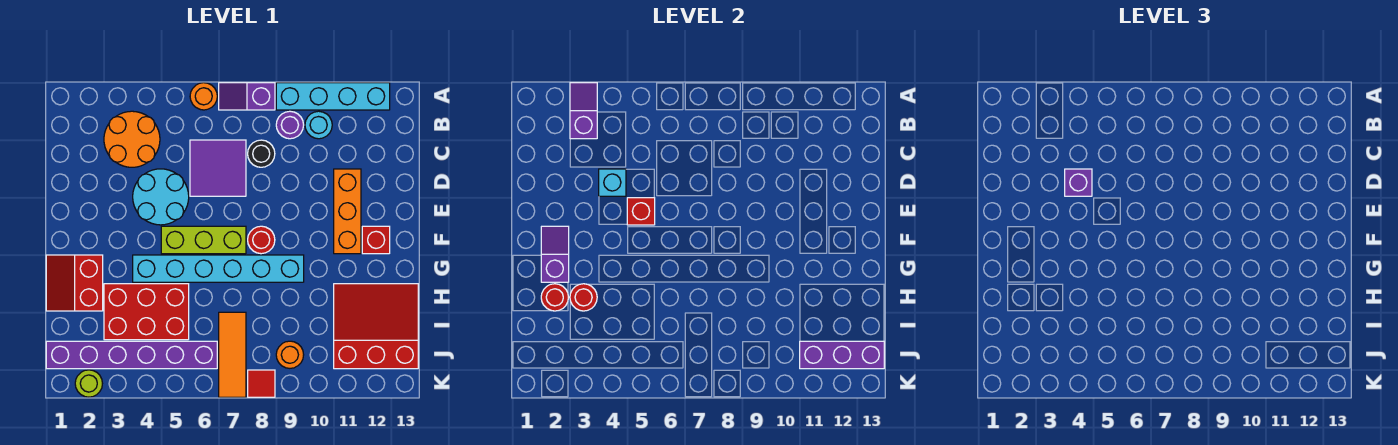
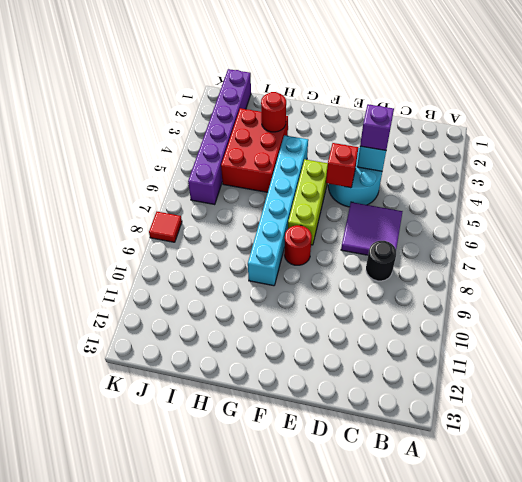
none -> orange round brick A6 level 1
none -> purple slope A7:A8 level 1 top 8
none -> cyan brick A9:A12 level 1
none -> orange round brick B3:C4 level 1

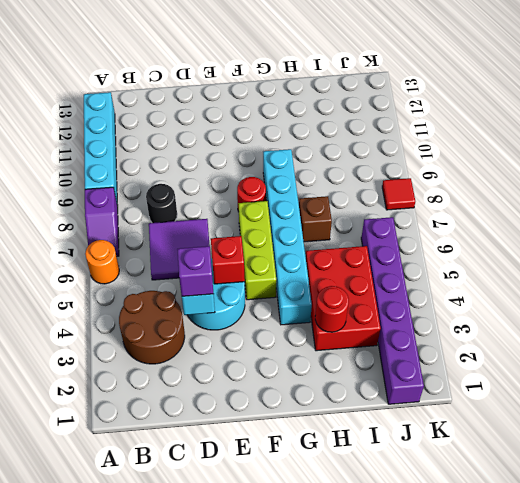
brown round brick B3:C4 level 1 -> orange round brick B3:C4 level 1
brown brick H7 level 1 -> none
none -> purple round brick B9 level 1
none -> cyan round brick B10 level 1
none -> orange brick D11:F11 level 1
none -> red brick F12 level 1

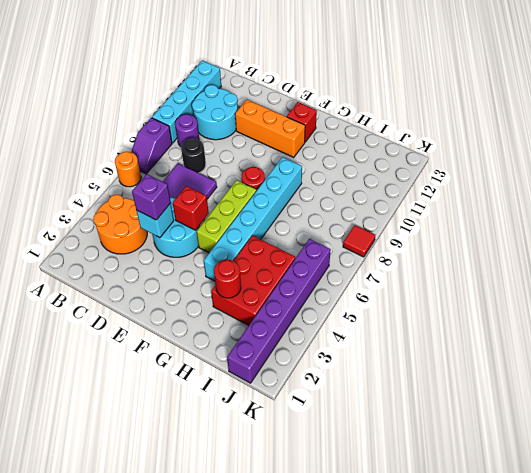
cyan round brick B10:C11 level 1 -> cyan round brick B10 level 1
none -> red slope G1:H2 level 1 top 2
none -> red slope H11:J13 level 1 top J
none -> orange tile I7:K7 level 1
none -> orange round brick J9 level 1

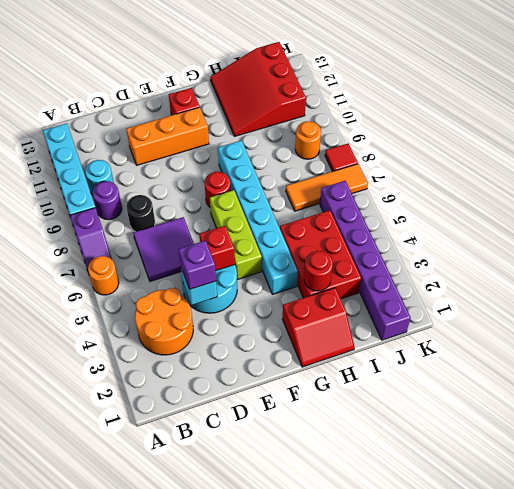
none -> lime round brick K2 level 1
none -> purple slope A3:B3 level 2 top B
none -> purple slope F2:G2 level 2 top G
none -> red round brick H2 level 2

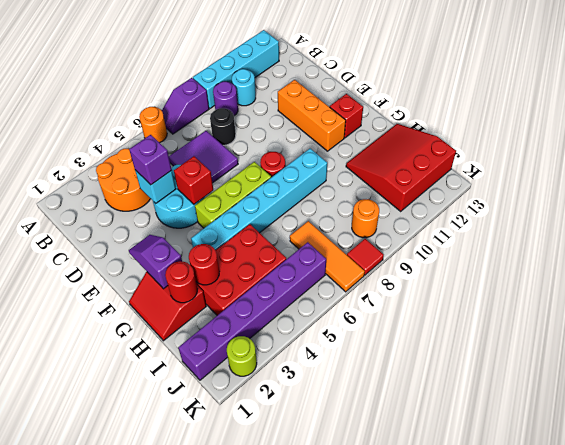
none -> purple slope A3:B3 level 2 top B
none -> purple brick J11:J13 level 2

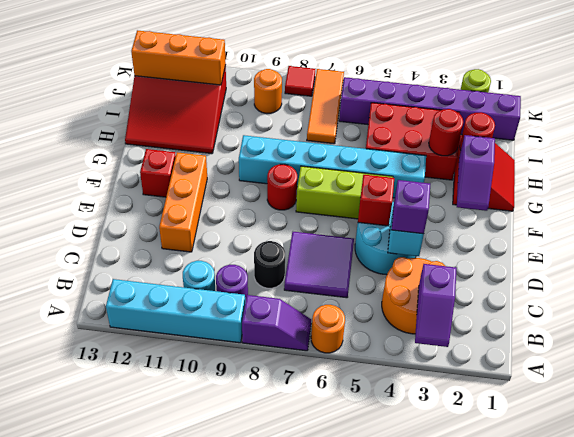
orange brick J11:J13 level 2 -> purple brick J11:J13 level 2

